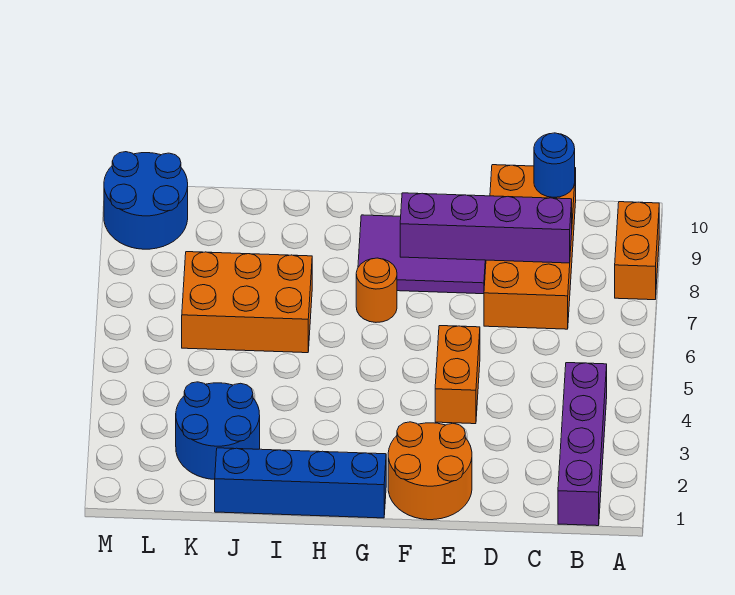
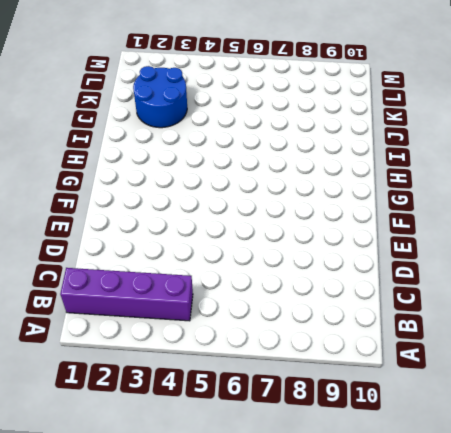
none -> orange brick A8:A9 level 1
none -> orange brick C7:D10 level 1
none -> orange round brick E1:F2 level 1

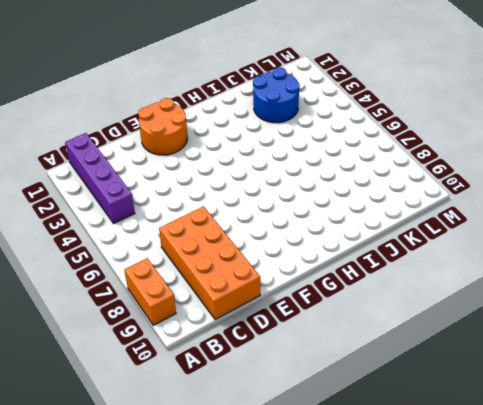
none -> orange brick E4:E5 level 1
none -> purple tile E8:G9 level 1
none -> blue brick G1:J1 level 1

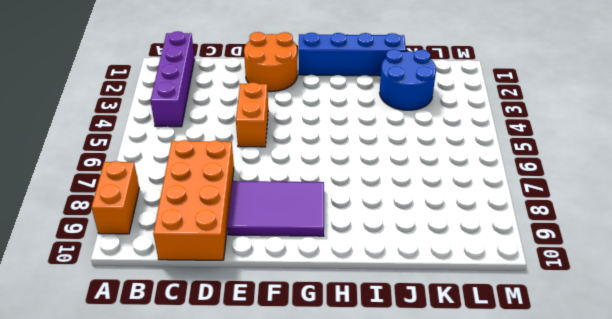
none -> orange round brick G7 level 1
none -> orange brick I6:K7 level 1
none -> blue round brick L9:M10 level 1

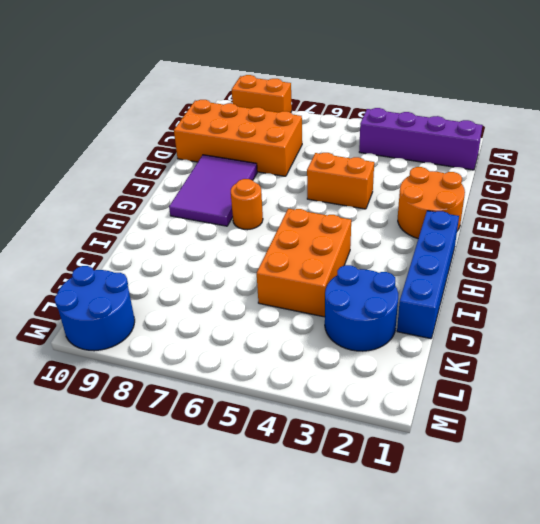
orange brick H4:J5 level 1 -> orange brick I6:K7 level 1
none -> purple brick C8:F8 level 2
none -> blue round brick C10 level 2

